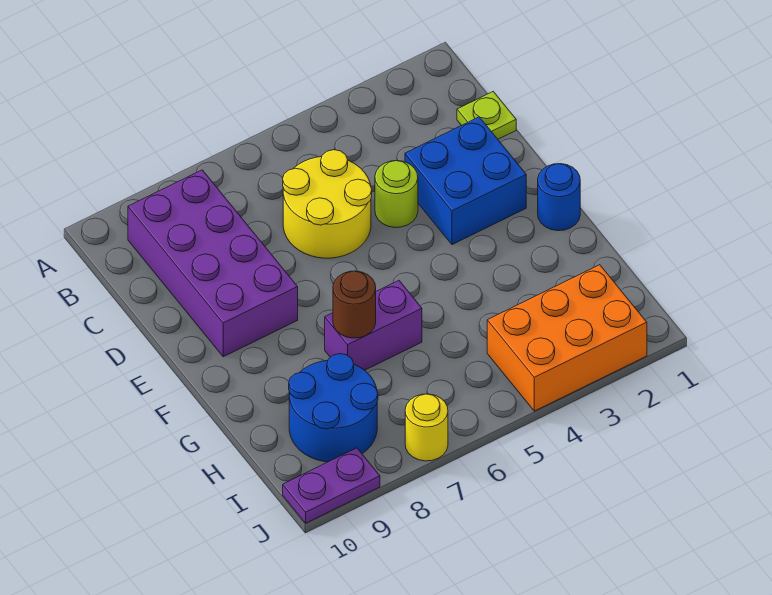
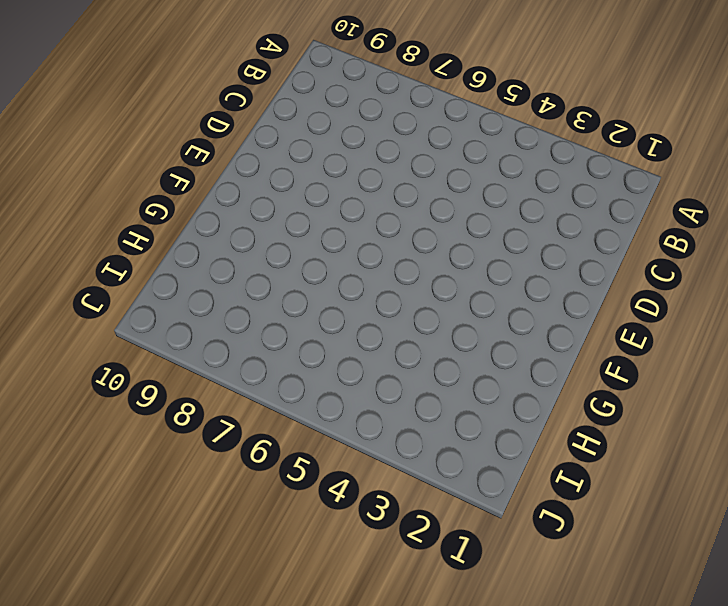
none -> purple brick B8:E9 level 1
none -> lime plate C1 level 1
none -> yellow round brick C5:D6 level 1

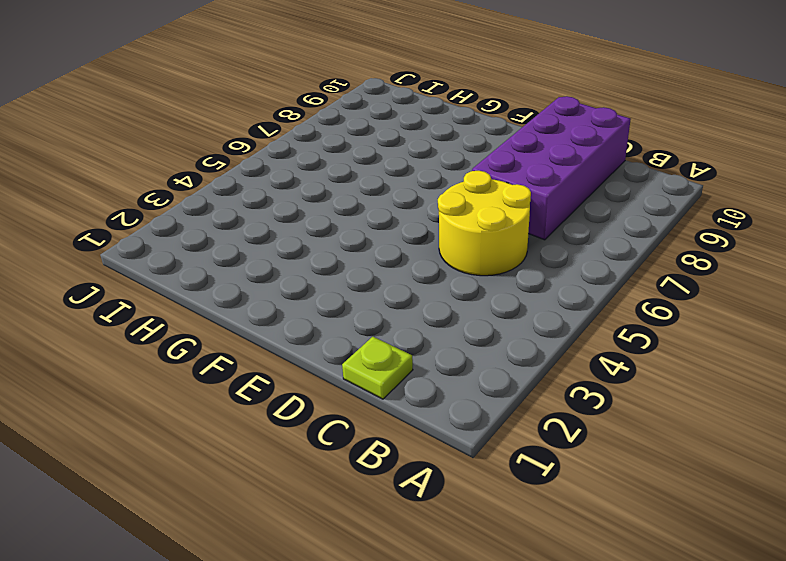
purple brick C7:D10 level 1 -> purple brick B8:E9 level 1
none -> blue brick D2:E3 level 1
none -> lime round brick D4 level 1
none -> blue round brick F1 level 1

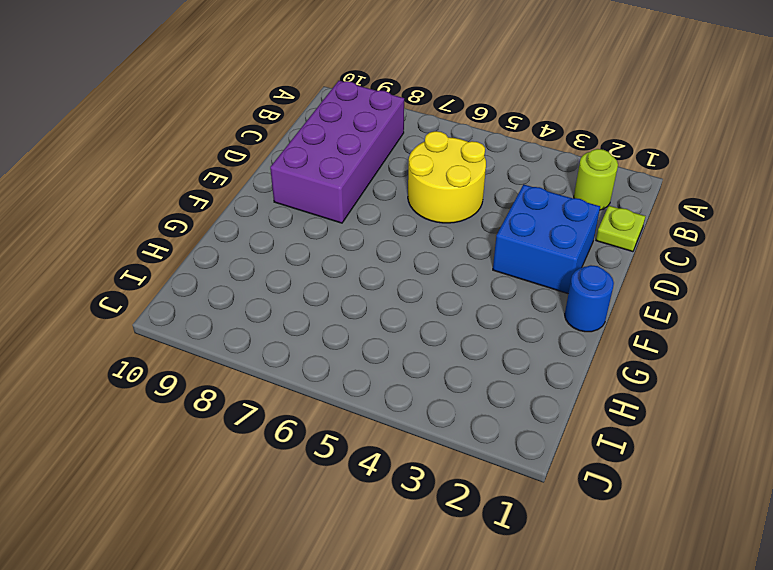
lime round brick B2 level 1 -> lime round brick D4 level 1
none -> purple brick G6:G7 level 1
none -> blue round brick H8:I9 level 1
none -> orange brick I2:J4 level 1

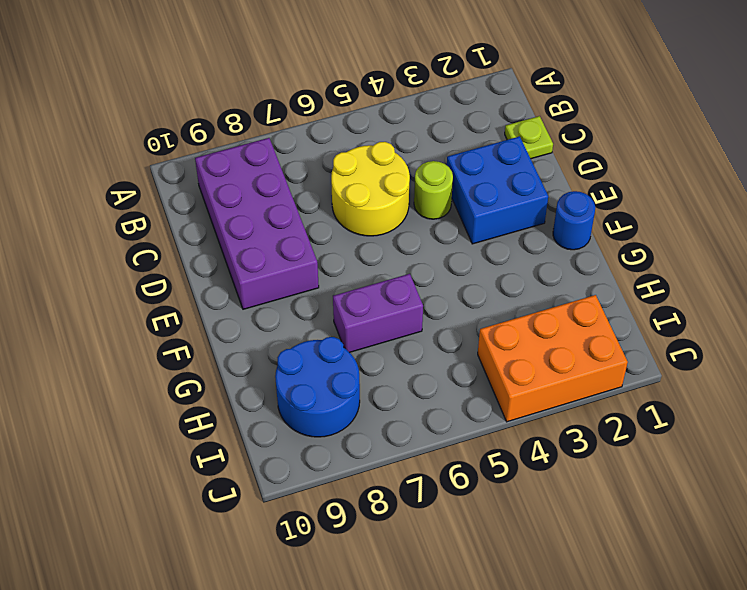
none -> yellow round brick J7 level 1
none -> purple plate J9:J10 level 1
none -> brown round brick G7 level 2

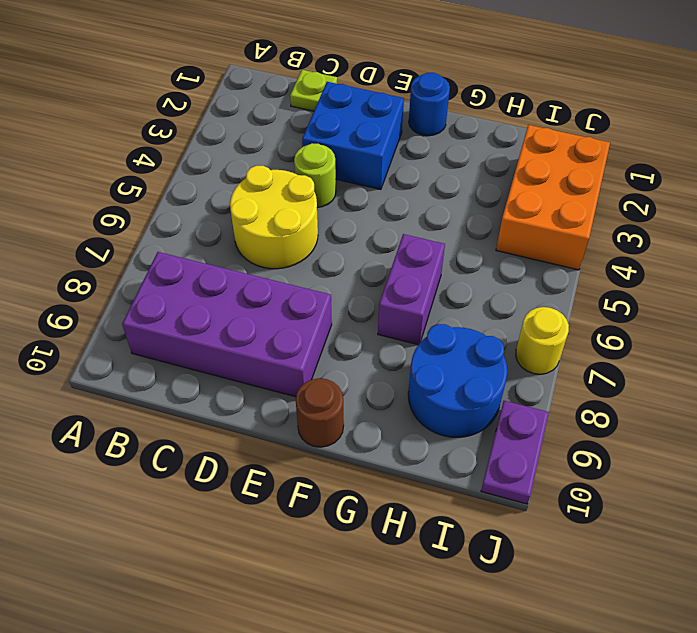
brown round brick F10 level 1 -> brown round brick G7 level 2

